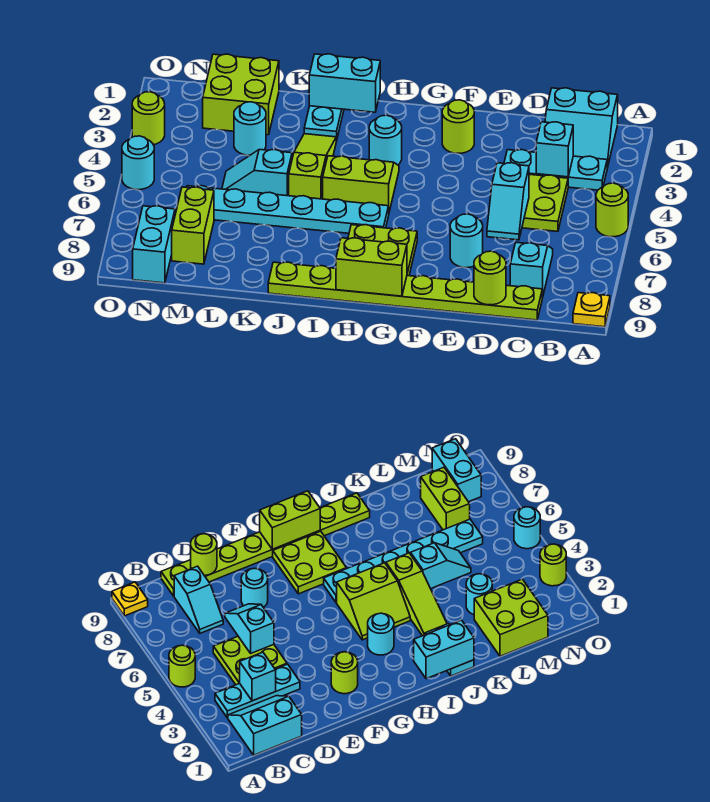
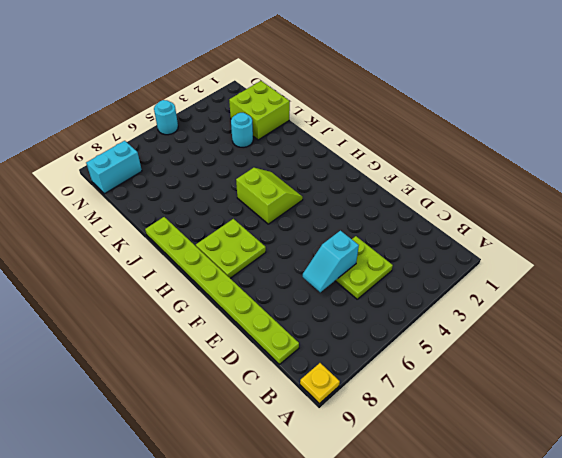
none -> lime round brick A5 level 1
none -> cyan slope B1:C2 level 1 top 1
none -> cyan plate B3:D3 level 1

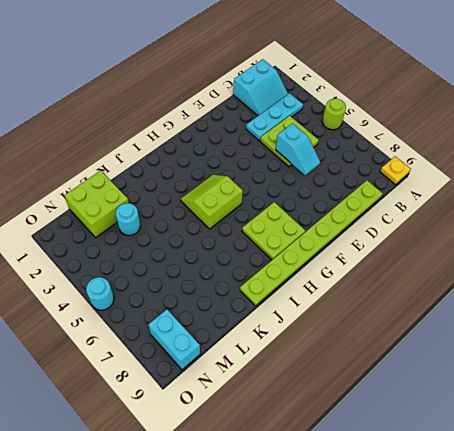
none -> cyan slope C7:C8 level 1 top 8
none -> cyan round brick E7 level 1
none -> lime round brick F2 level 1

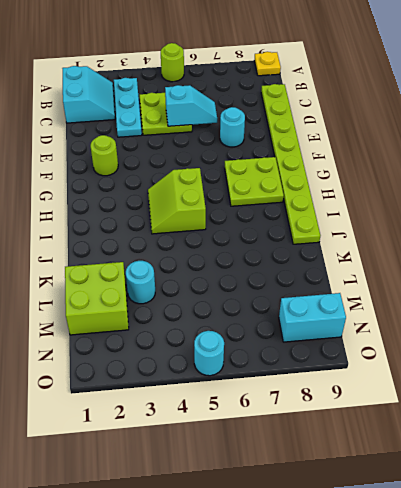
none -> cyan slope C7:C8 level 1 top 8
none -> cyan round brick H3 level 1
none -> cyan plate H6:M6 level 1

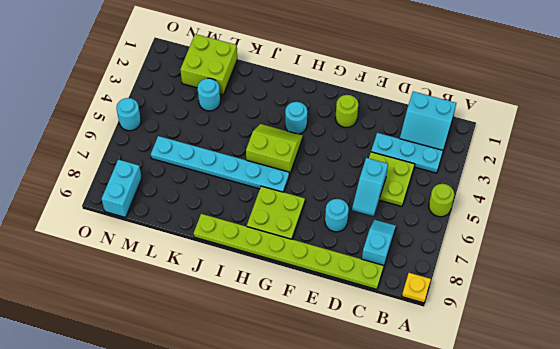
none -> cyan plate J1:J2 level 1
none -> lime slope J3:J5 level 1 top 5
none -> cyan slope K5:L5 level 1 top K

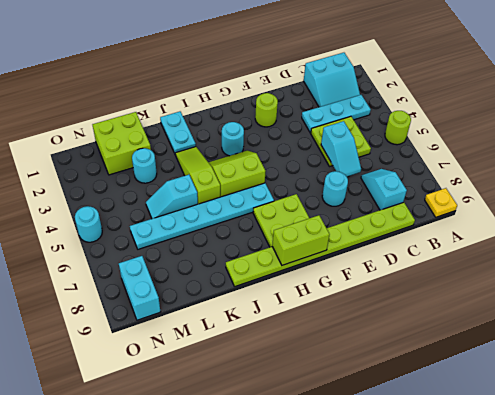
none -> lime brick M7:M8 level 1
none -> lime round brick O3 level 1
none -> cyan brick C3 level 2

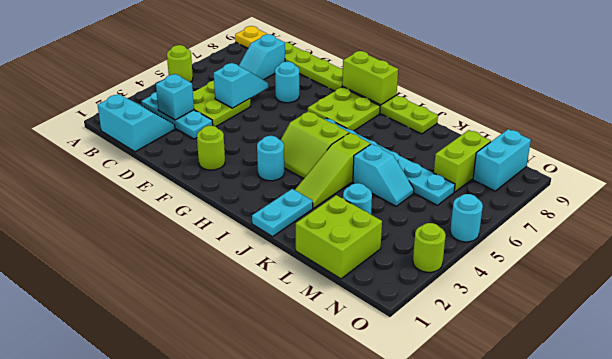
none -> lime round brick D9 level 2
none -> cyan brick I1:J1 level 2

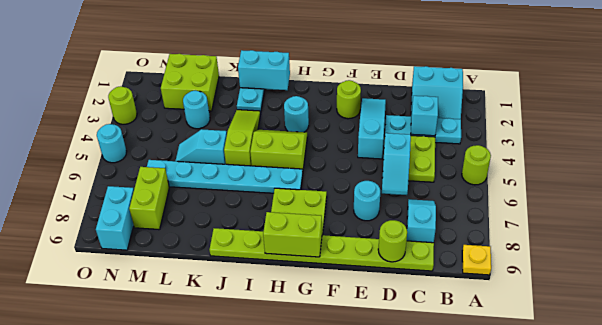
cyan slope E2:E4 level 1 top 4 -> none

